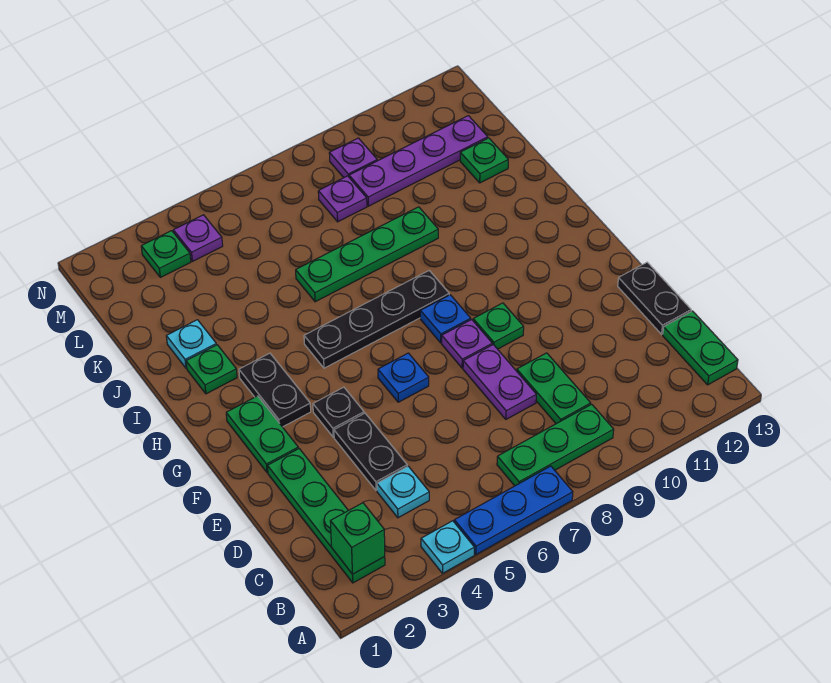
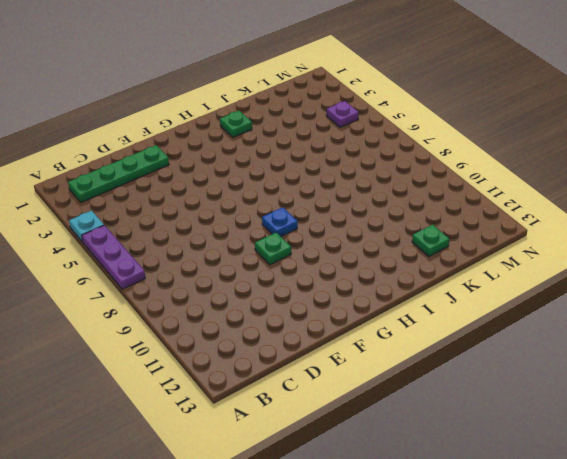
purple plate A5:A7 level 1 -> blue plate A5:A7 level 1
none -> green plate B7:B9 level 1
none -> green plate B13:C13 level 1
none -> cyan plate C4 level 1

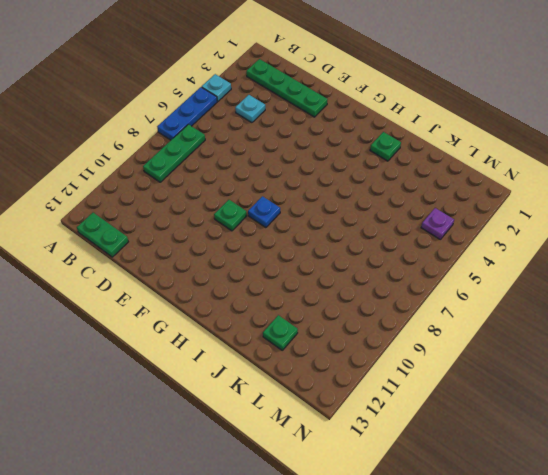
none -> green plate C9:D9 level 1
none -> black plate D4:E4 level 1
none -> purple plate D8:E8 level 1

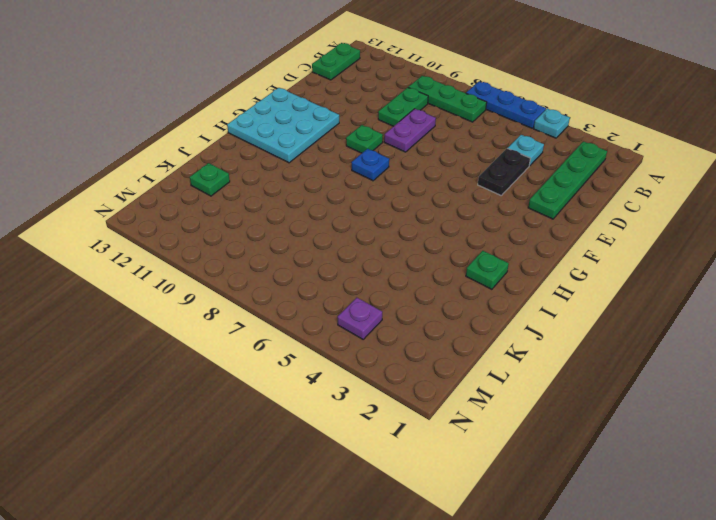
cyan plate F11:H13 level 1 -> none
none -> black plate D13:E13 level 1
none -> green plate F2:G2 level 1
none -> black plate F4 level 1

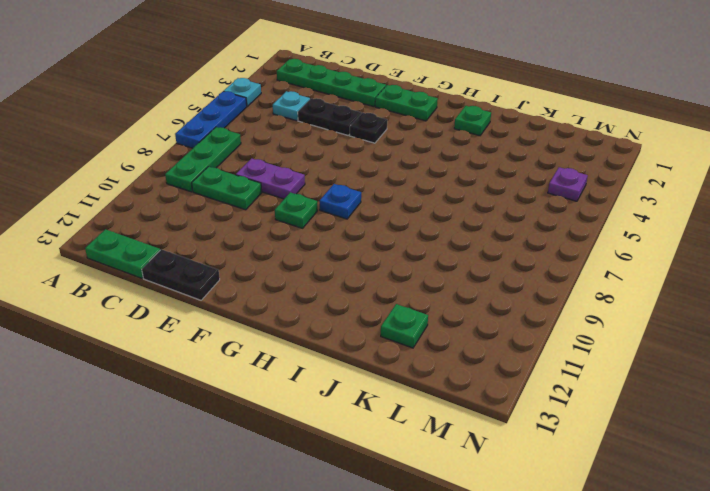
none -> blue plate F6 level 1
none -> purple plate F8 level 1
none -> black plate G3:H3 level 1

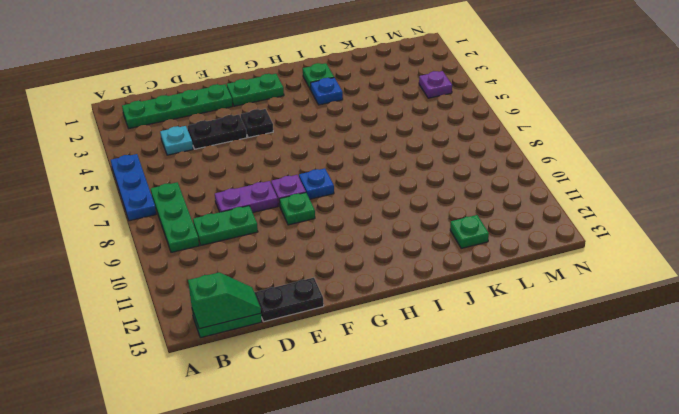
green slope B13:C13 level 2 top B -> none
blue plate I3 level 1 -> blue plate F6 level 1
none -> cyan plate A4 level 1
none -> black plate G3:H3 level 1
none -> black plate H5:H8 level 1

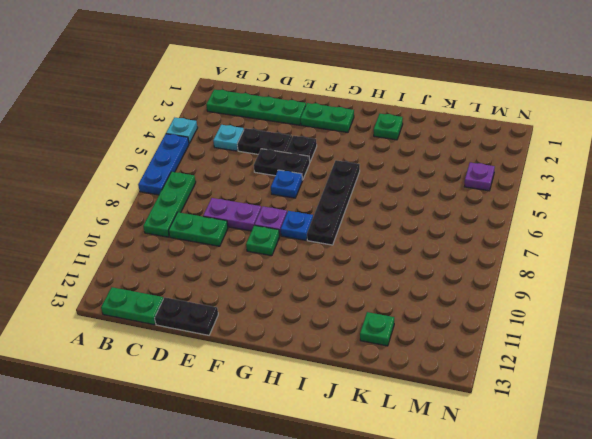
black plate E5:F5 level 1 -> black plate G3:H3 level 1
none -> cyan plate J2 level 1
none -> green plate J6:J9 level 1
none -> purple plate L8 level 1

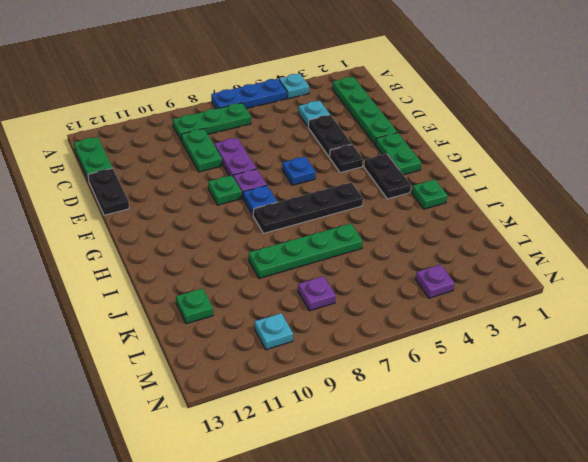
cyan plate M10 level 1 -> cyan plate J2 level 1
none -> purple plate L9:L12 level 1
none -> green plate M3 level 1
none -> purple plate M9 level 1

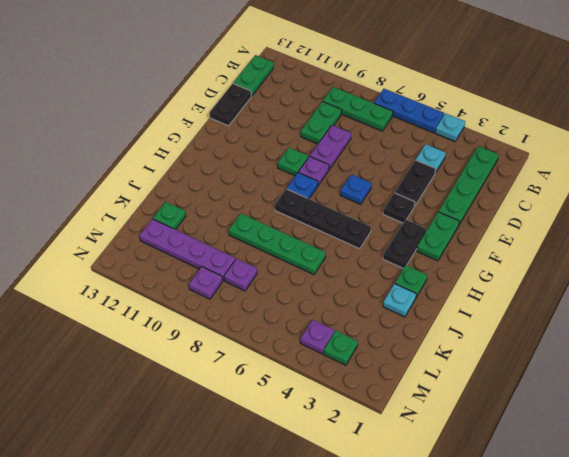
none -> green brick B2 level 2

